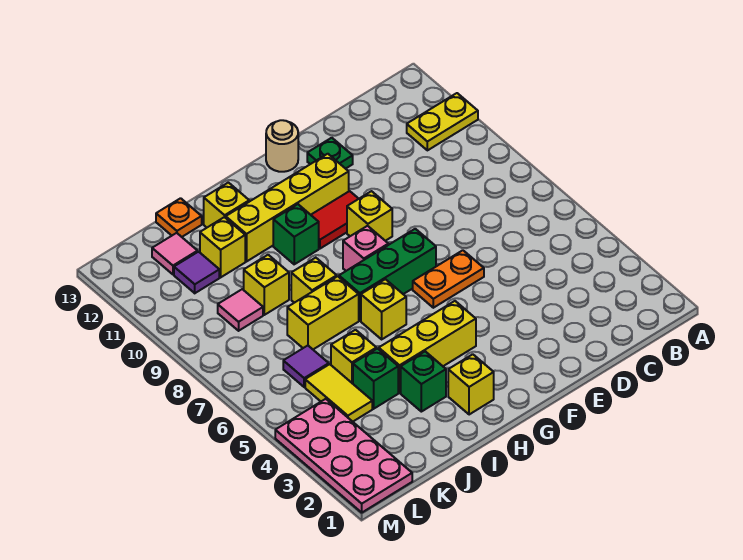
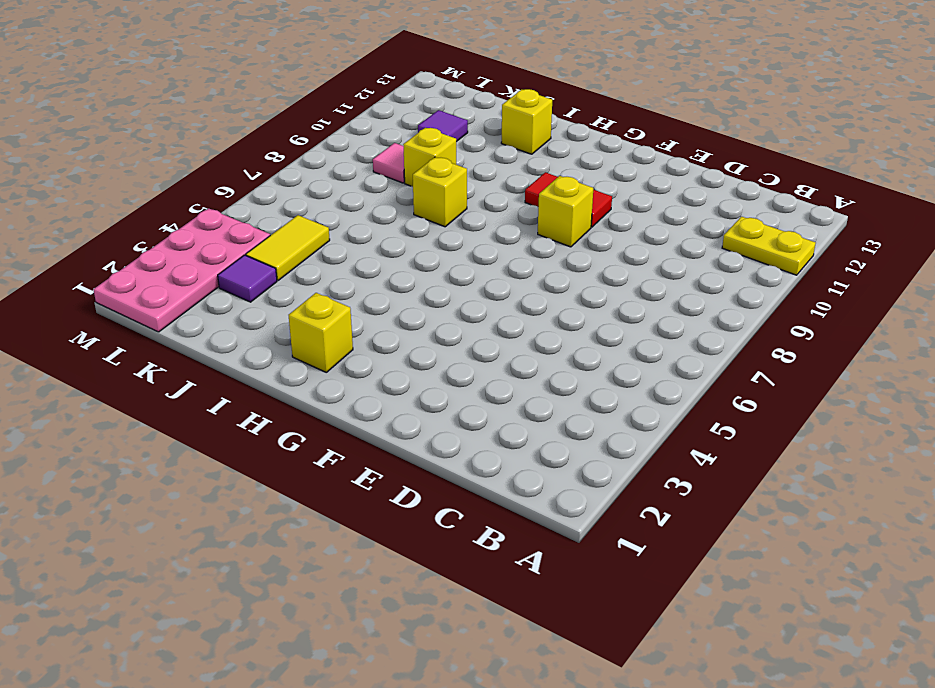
purple tile K3 level 1 -> purple tile K6 level 1
none -> orange plate E6:F6 level 1
none -> green plate E12 level 1
none -> green brick F7:H7 level 1

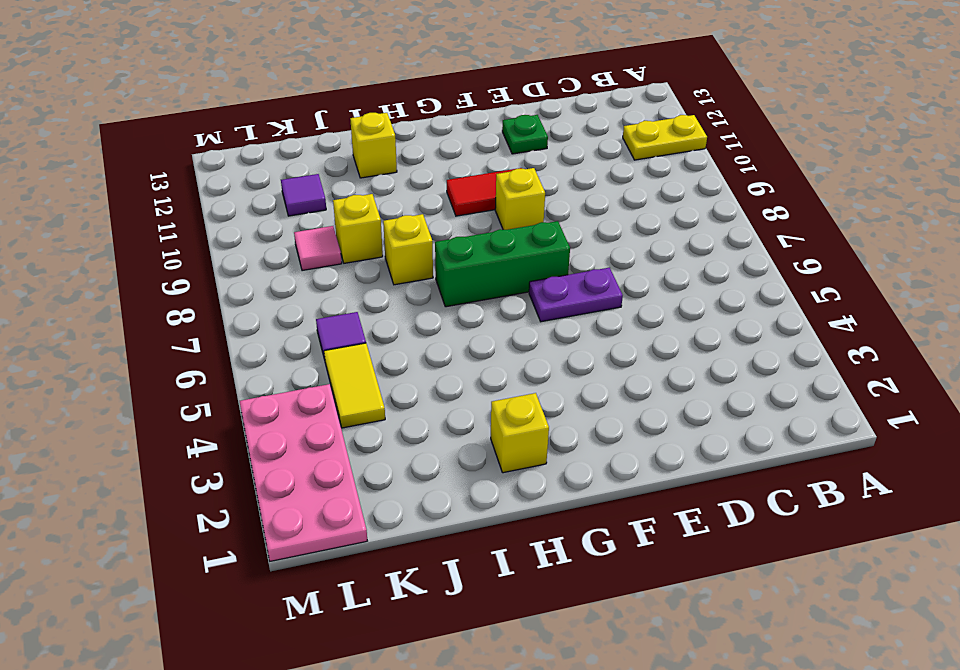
purple plate E6:F6 level 1 -> orange plate E6:F6 level 1
none -> yellow brick F11:I11 level 1
none -> tan round brick F13 level 1
none -> yellow brick G4:I4 level 1

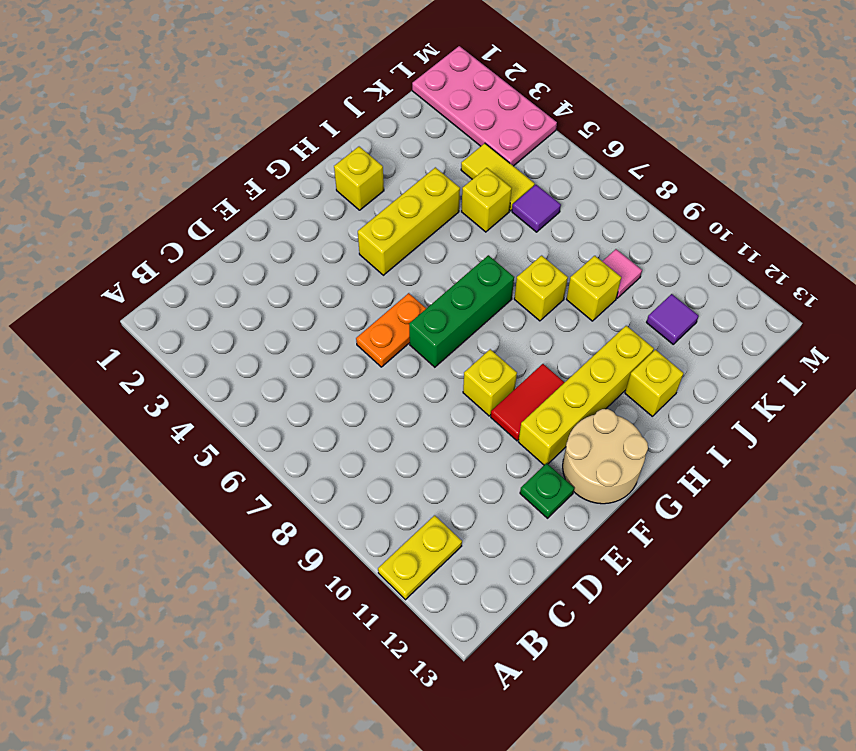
tan round brick F12:G13 level 1 -> tan round brick F13 level 1
none -> pink brick G8 level 1
none -> yellow brick H6 level 1
none -> green brick H10 level 1

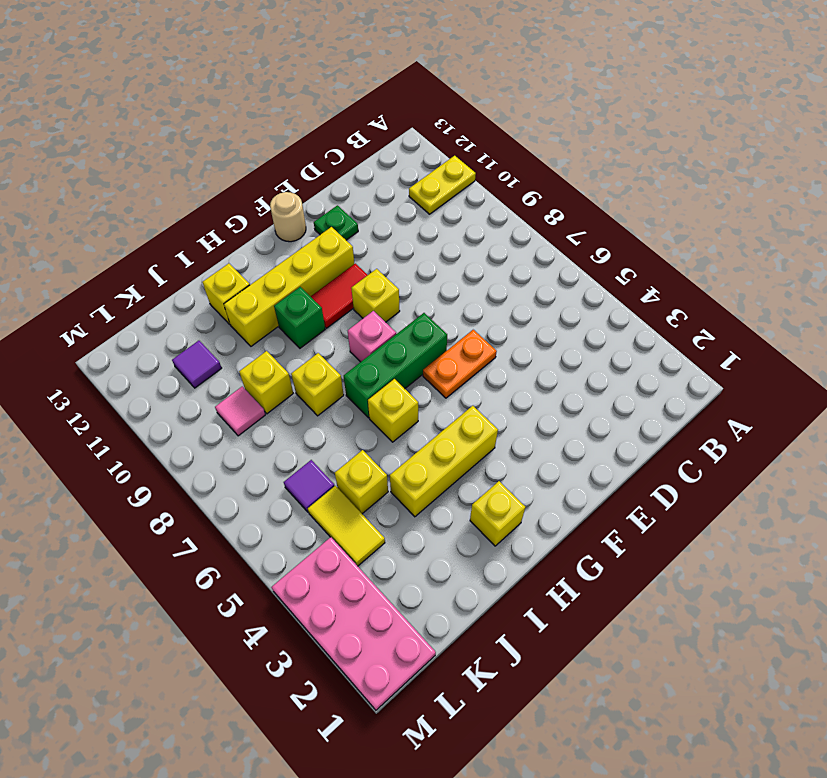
none -> green brick I3 level 1
none -> yellow brick I7:J7 level 1
none -> green brick J4 level 1

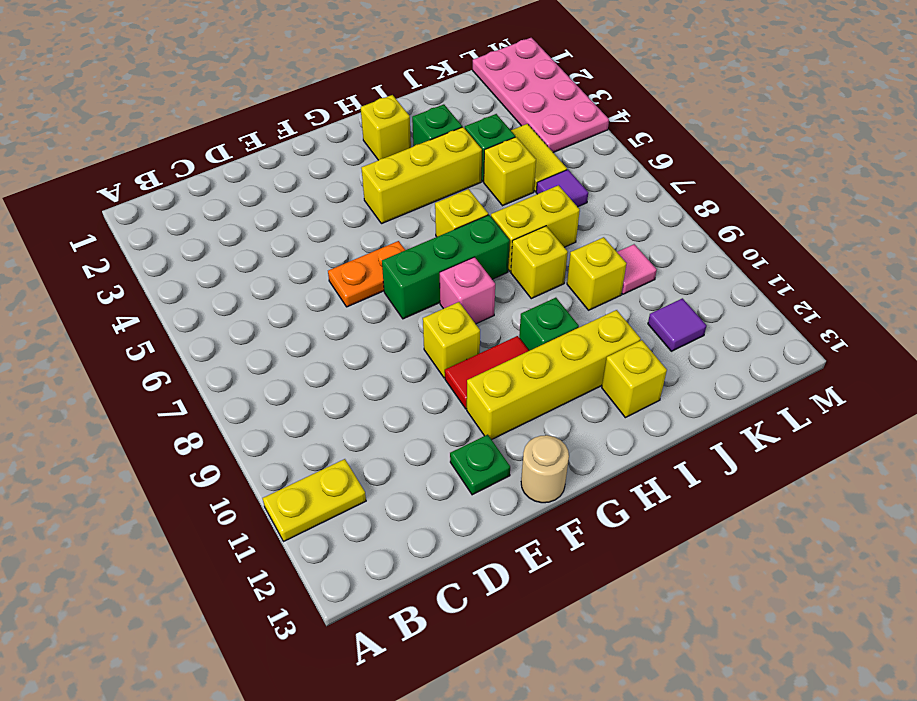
none -> yellow brick J11 level 1
none -> orange plate J13 level 1
none -> pink tile K12 level 1

